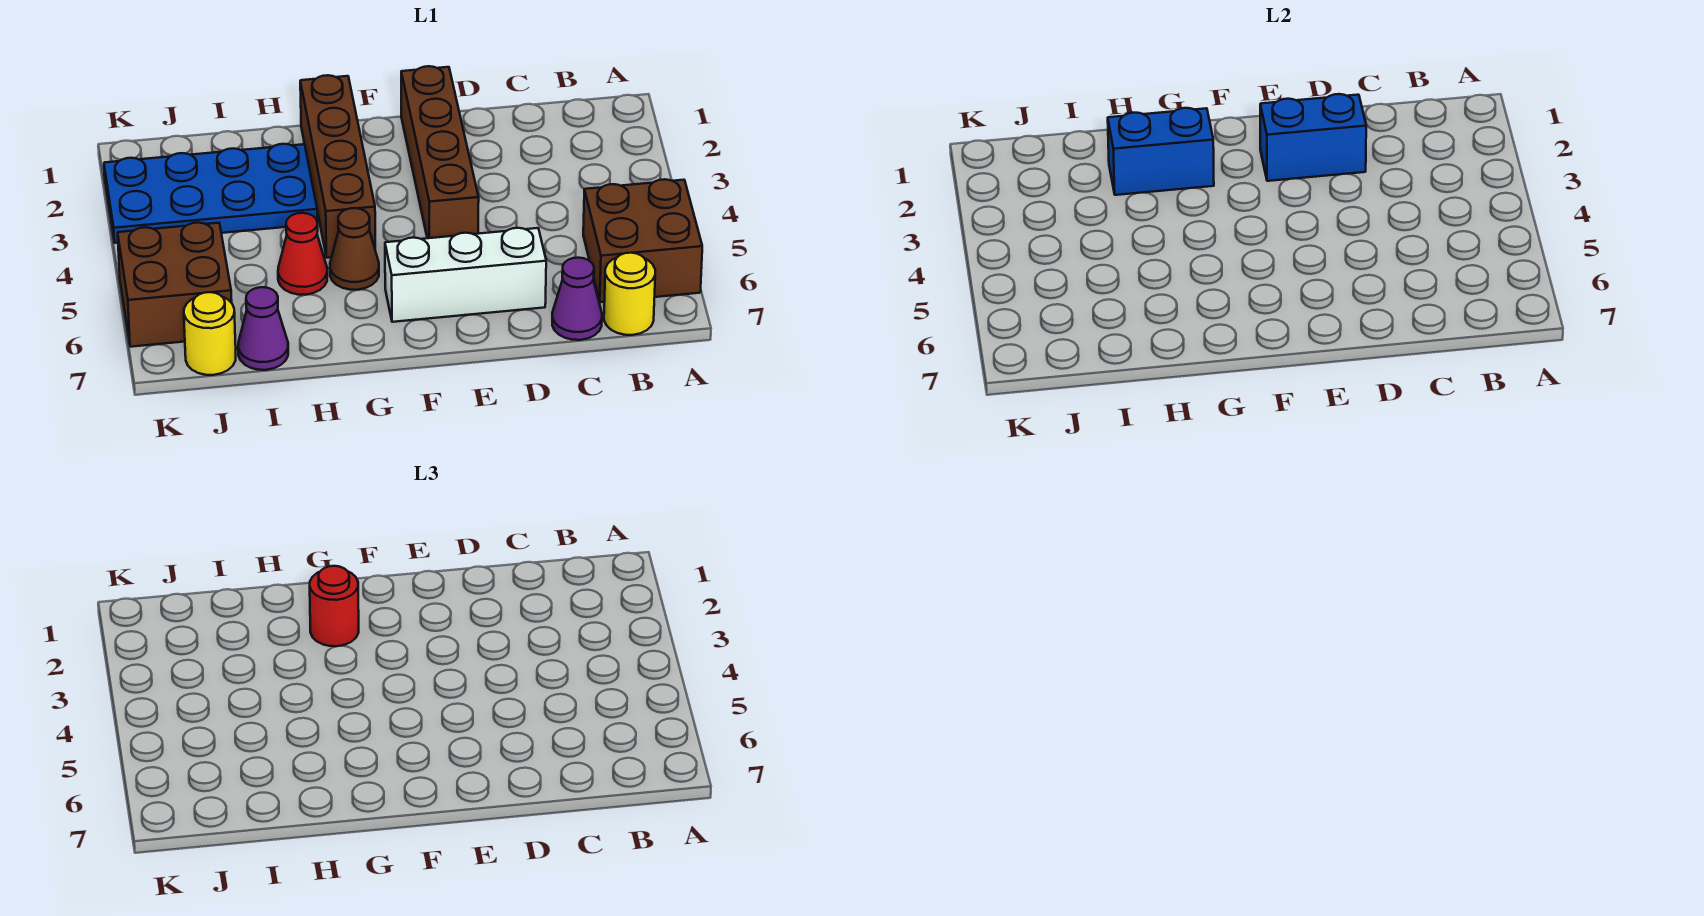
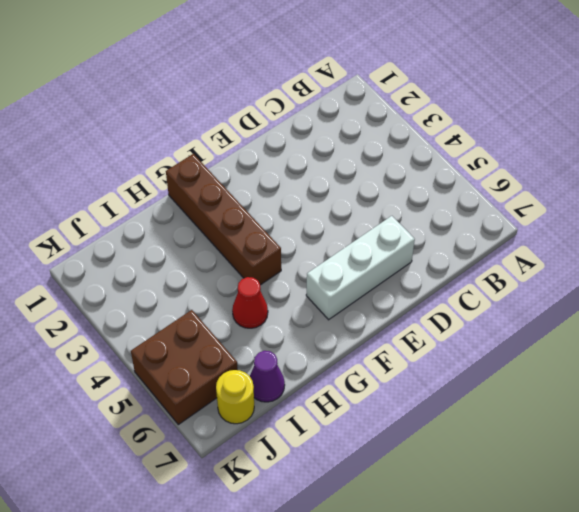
none -> brown brick A5:B6 level 1
none -> yellow round brick B7 level 1
none -> purple cone C7 level 1

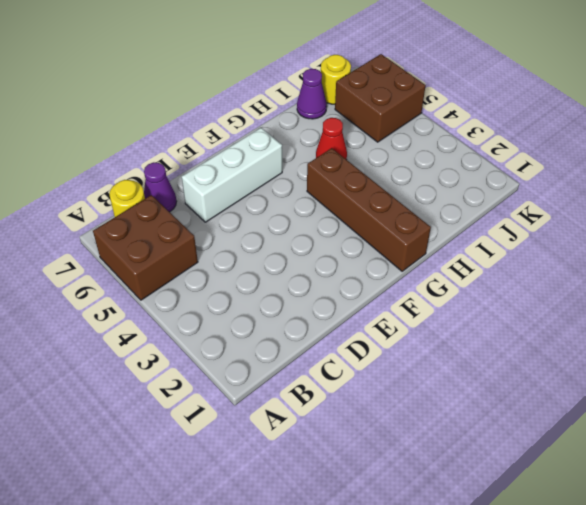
none -> brown brick E1:E4 level 1
none -> brown cone G5 level 1
none -> blue plate H2:K3 level 1

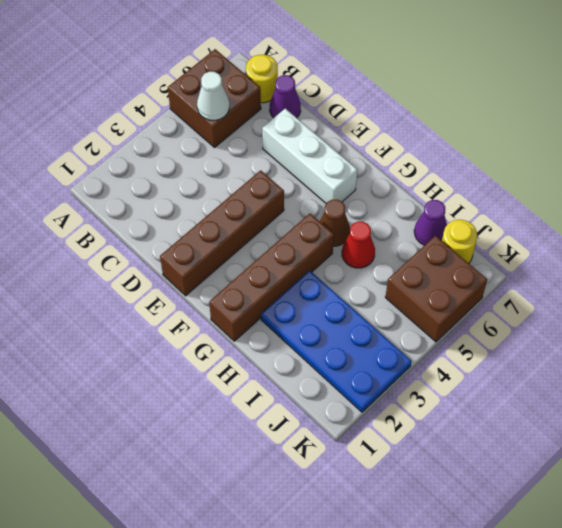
white cone B5 level 2 -> none
none -> blue brick D2:E2 level 2
none -> blue brick G2:H2 level 2
none -> red round brick G2 level 3

